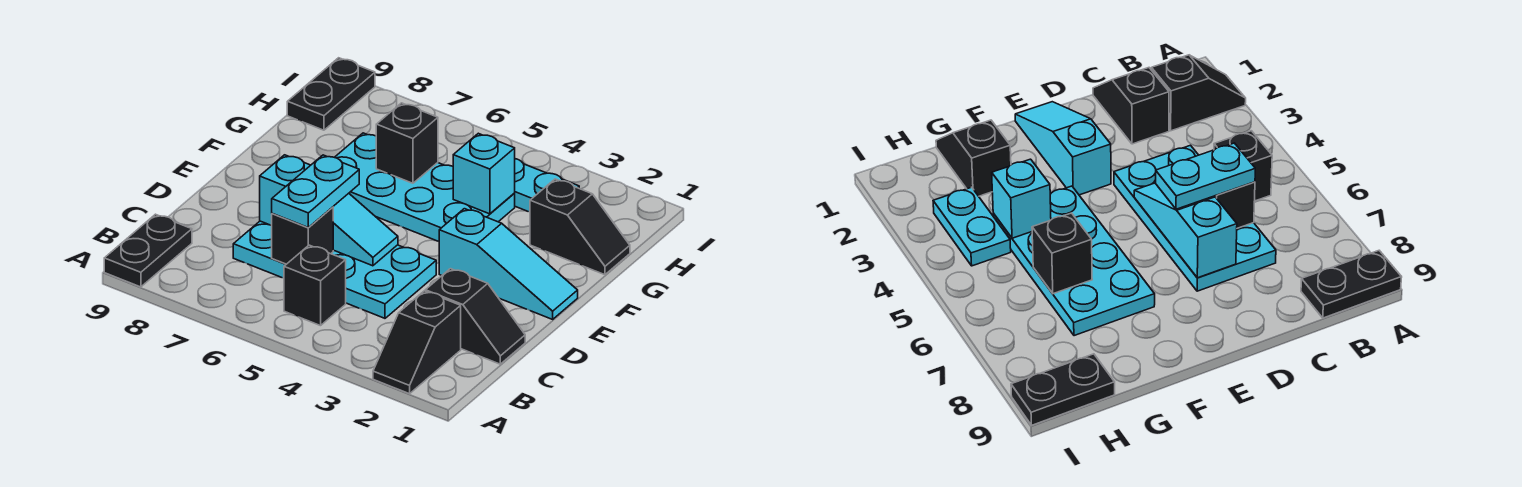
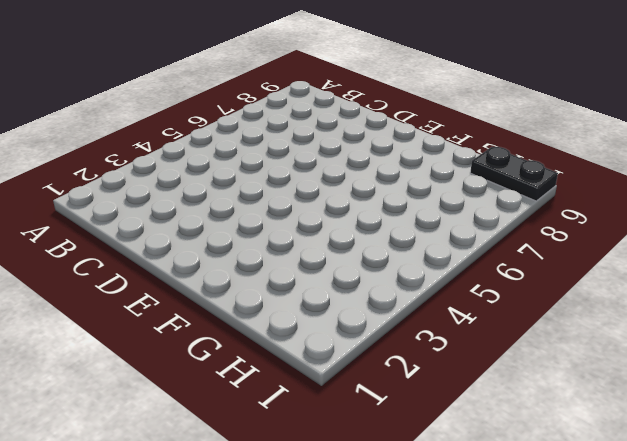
none -> black slope A2:B2 level 1 top B
none -> black plate A9:B9 level 1
none -> black brick B5 level 1

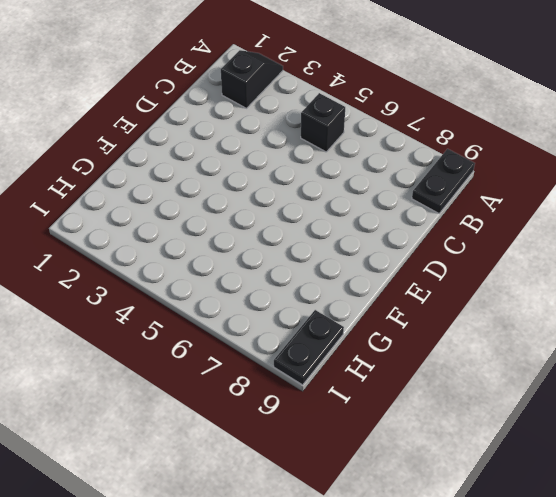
none -> black slope C1:C2 level 1 top 2
none -> cyan plate C4:D7 level 1
none -> cyan slope E1:E3 level 1 top 3

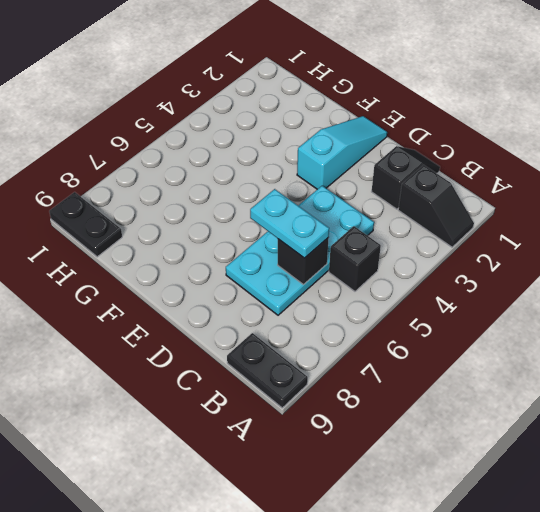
none -> cyan plate F4:G7 level 1
none -> black slope G1:G2 level 1 top 2
none -> cyan plate H3:H4 level 1

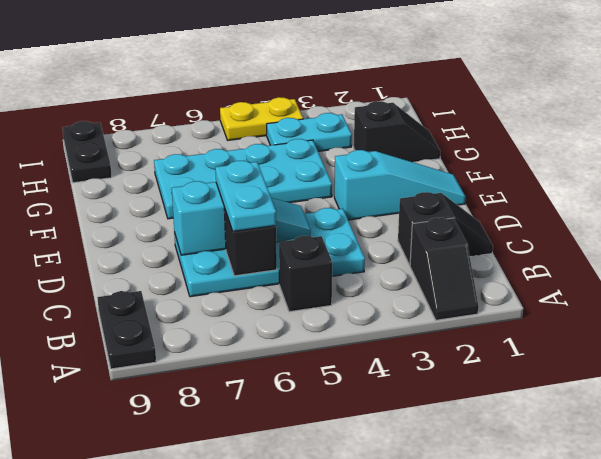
yellow plate I4:I5 level 1 -> none
none -> cyan brick G4 level 2
none -> black brick G6 level 2

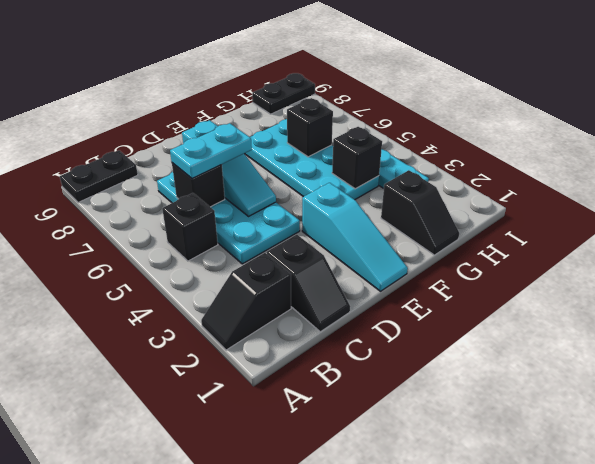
black brick G4 level 2 -> cyan brick G4 level 2

